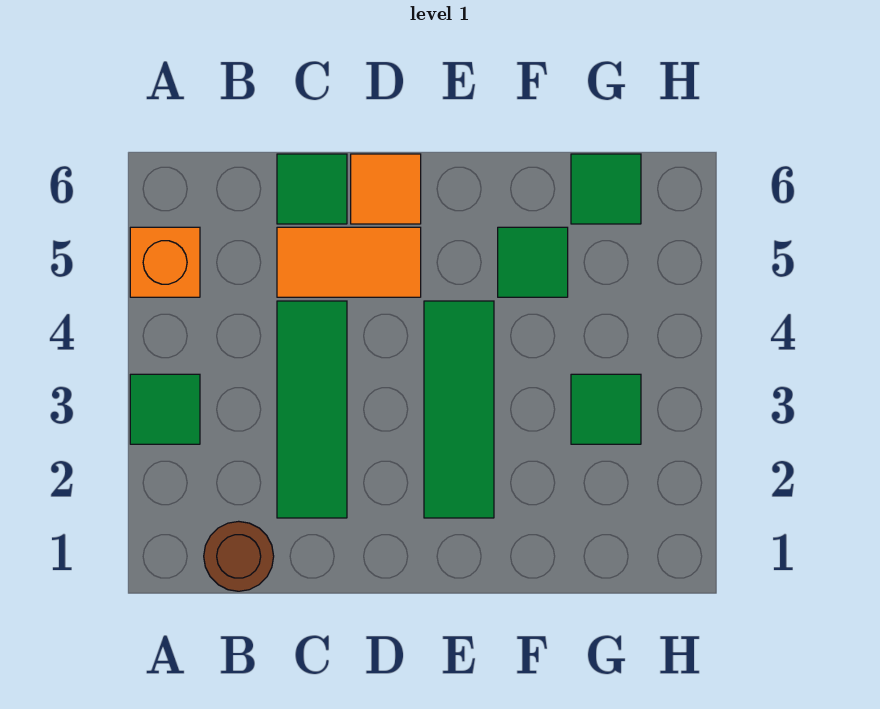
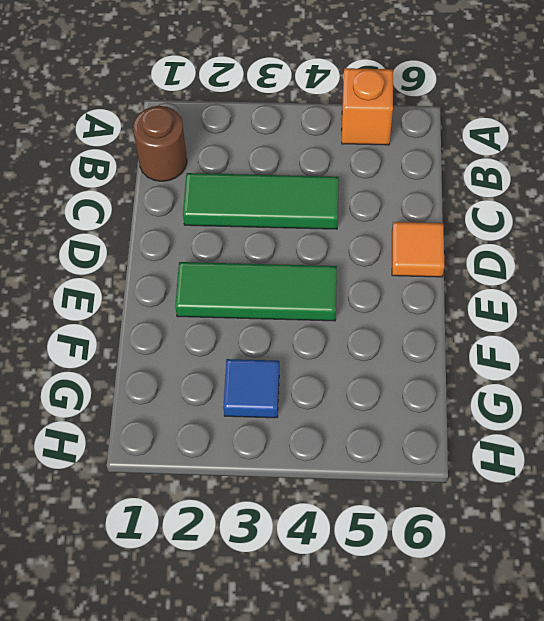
blue tile G3 level 1 -> green tile G3 level 1
none -> green tile A3 level 1
none -> orange tile C5:D5 level 1

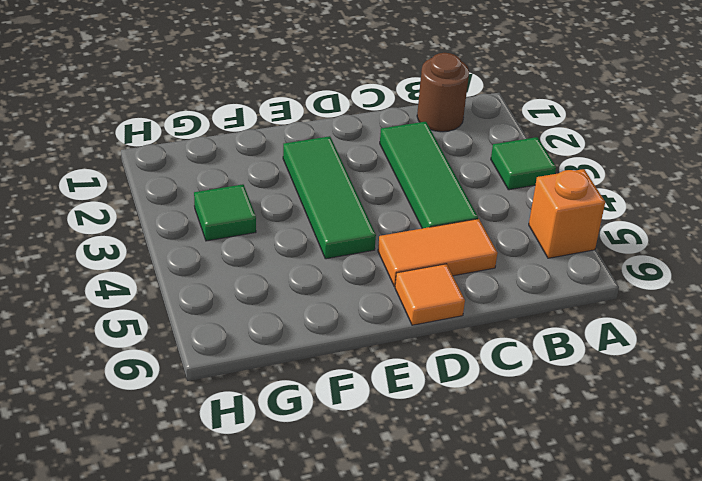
none -> green tile C6 level 1
none -> green tile F5 level 1

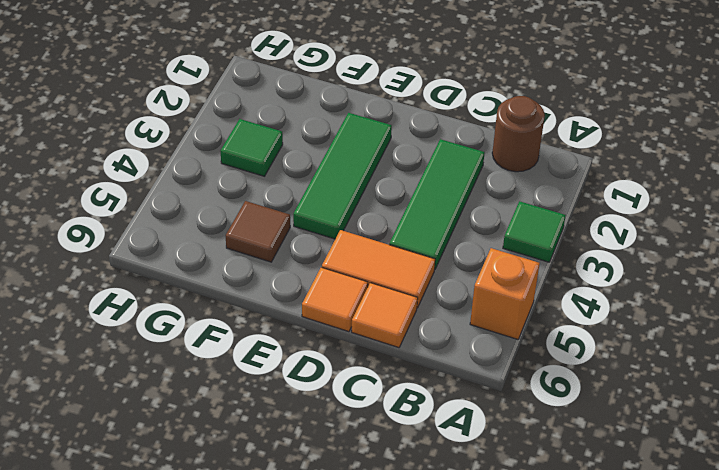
orange tile C6 level 1 -> green tile C6 level 1
brown tile F5 level 1 -> green tile F5 level 1
none -> green tile G6 level 1

